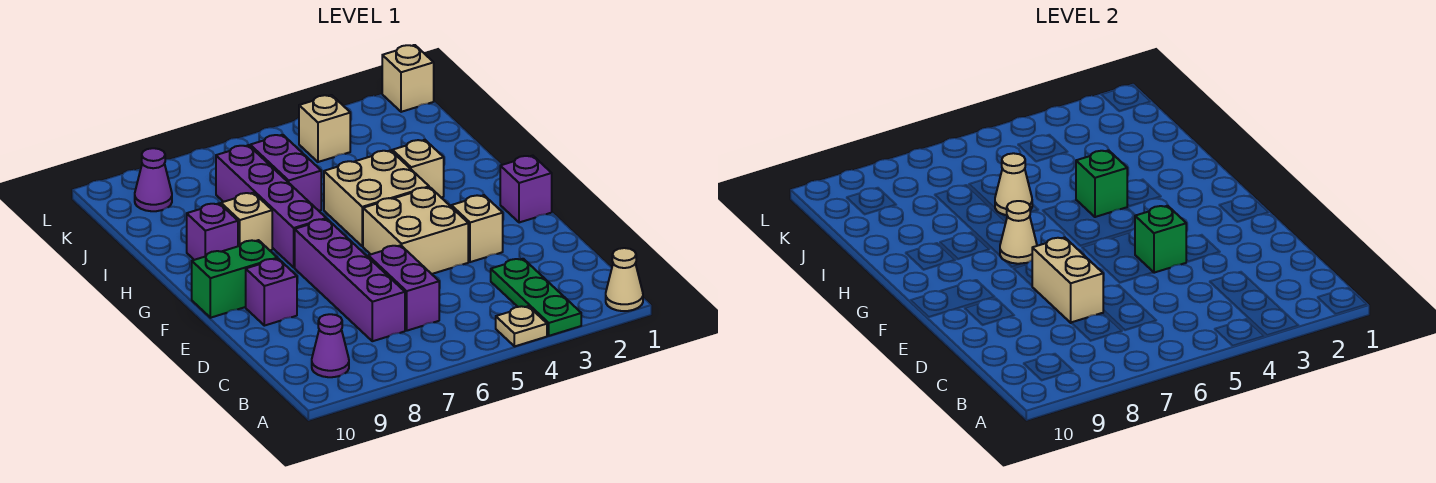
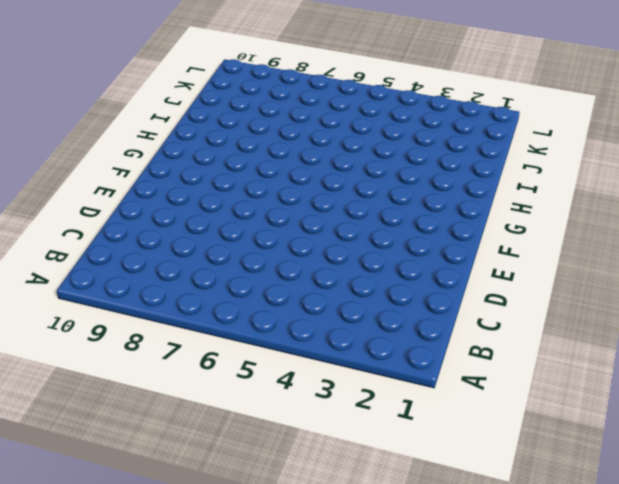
none -> tan cone A1 level 1
none -> green plate A3:C3 level 1
none -> tan plate A4 level 1

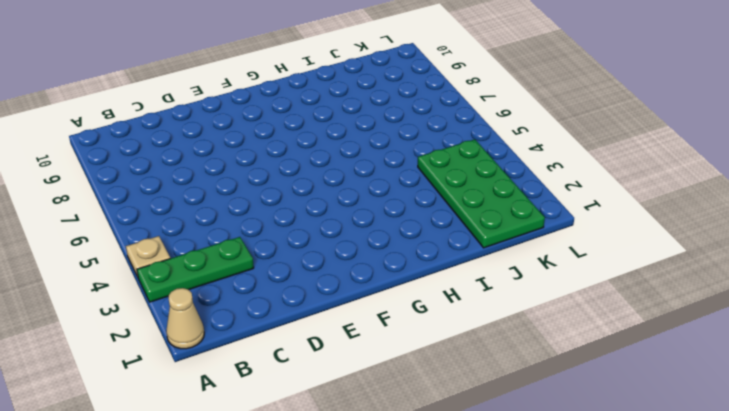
green plate J1:K4 level 1 -> tan brick K4 level 1
none -> purple cone B9 level 1
none -> purple brick C6:D6 level 1
none -> purple brick C7:F7 level 1

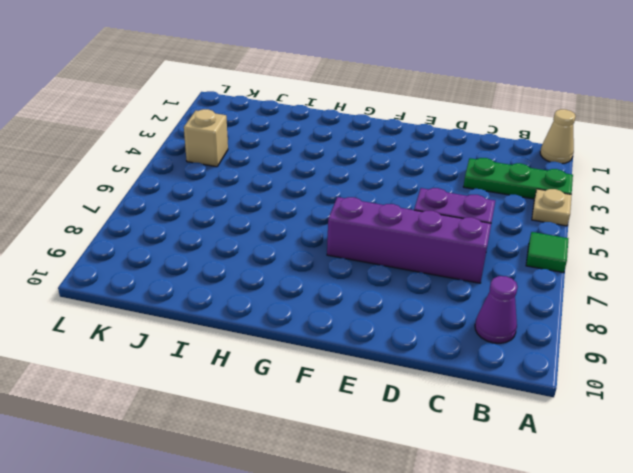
green tile A6 level 1 -> none
none -> tan brick E3 level 1
none -> tan brick E4:F5 level 1
none -> purple brick E9 level 1

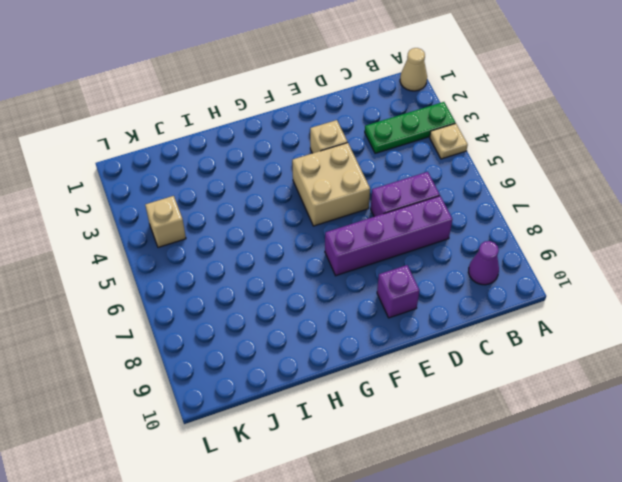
none -> purple brick F1 level 1
none -> green brick F9:F10 level 1
none -> tan brick G4:H5 level 1

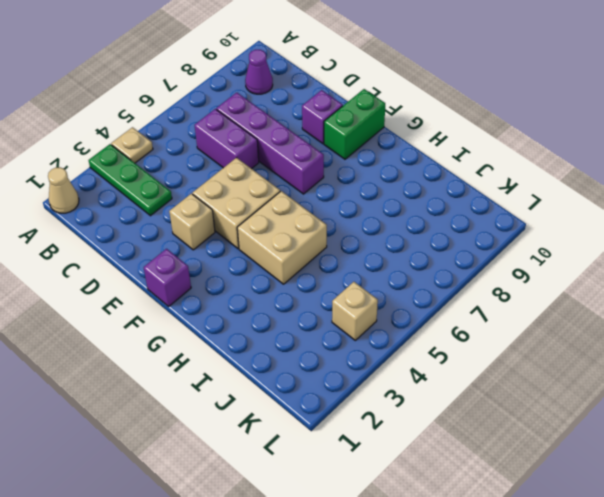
none -> purple brick G7:J7 level 1
none -> tan brick H3 level 1
none -> tan brick H8 level 1

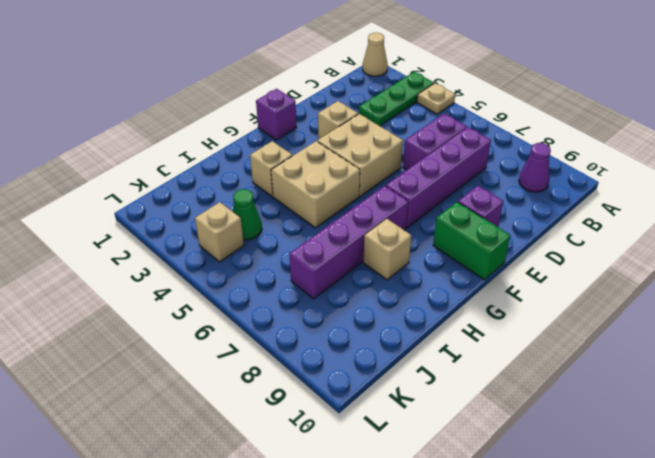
green cone J4 level 1 -> none
none -> purple brick H9 level 1
none -> purple brick I6:J6 level 1
none -> purple cone K9 level 1

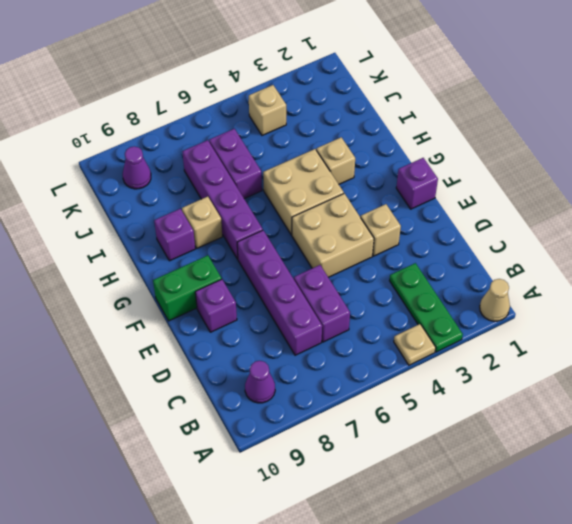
none -> tan brick L1 level 1
none -> tan brick D7:E7 level 2
none -> green brick E4 level 2

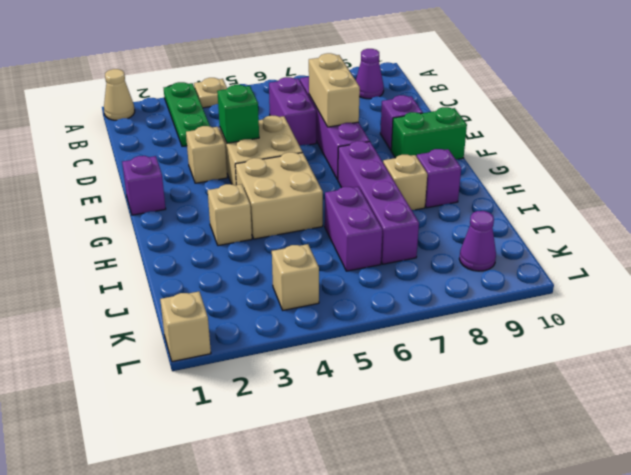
none -> tan cone G7 level 2
none -> green brick H4 level 2
none -> tan cone I6 level 2

